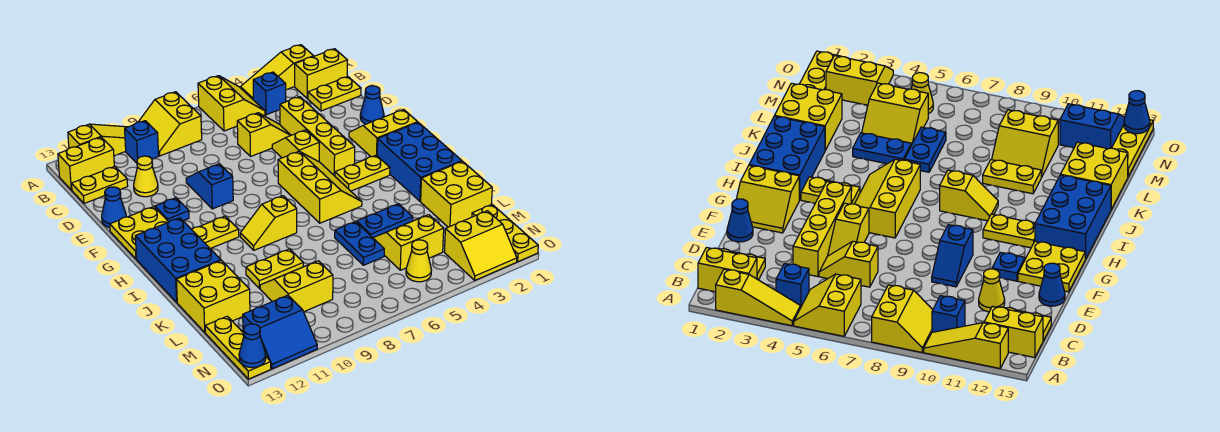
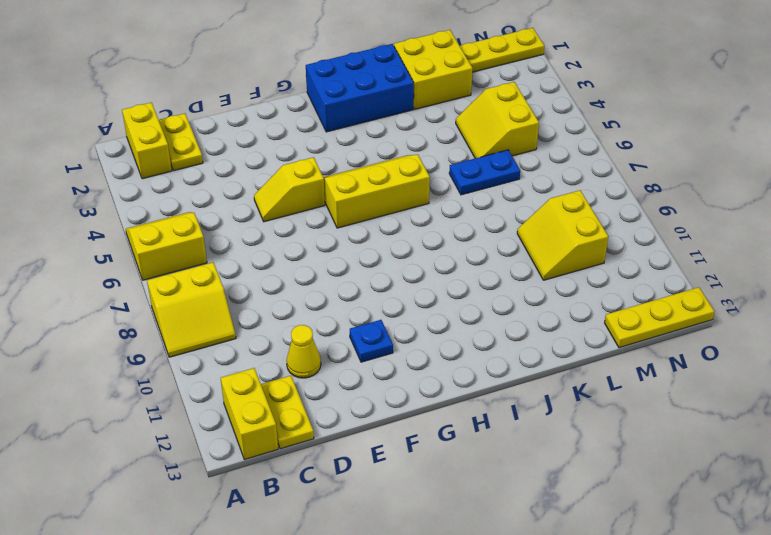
none -> yellow slope A2:A4 level 1 top 2
none -> yellow slope A10:A12 level 1 top 12
none -> blue brick B4 level 1
none -> blue brick B10 level 1

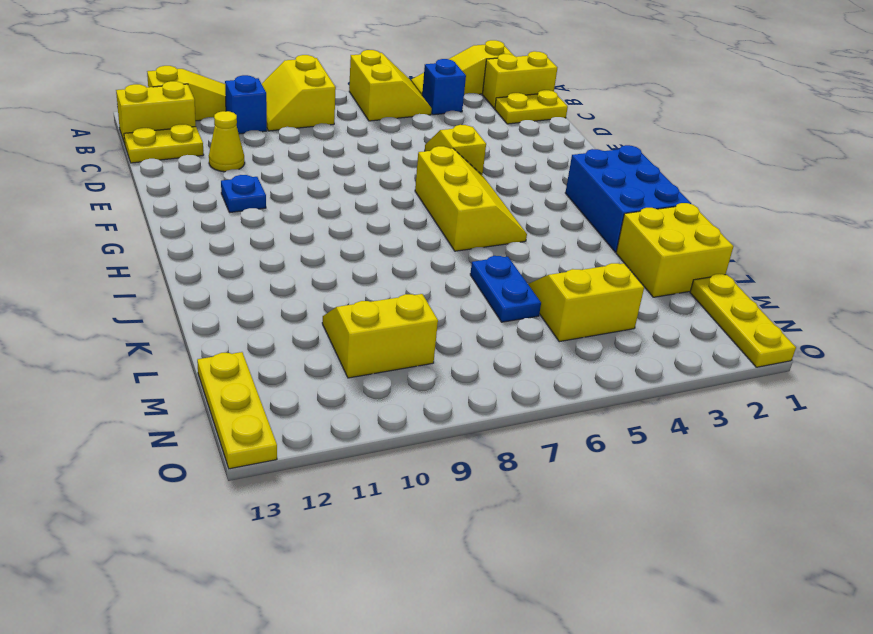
none -> yellow brick D4:G4 level 1
none -> yellow slope D5:D6 level 1 top 6
none -> blue cone E1 level 1
none -> blue slope E9:F9 level 1 top F

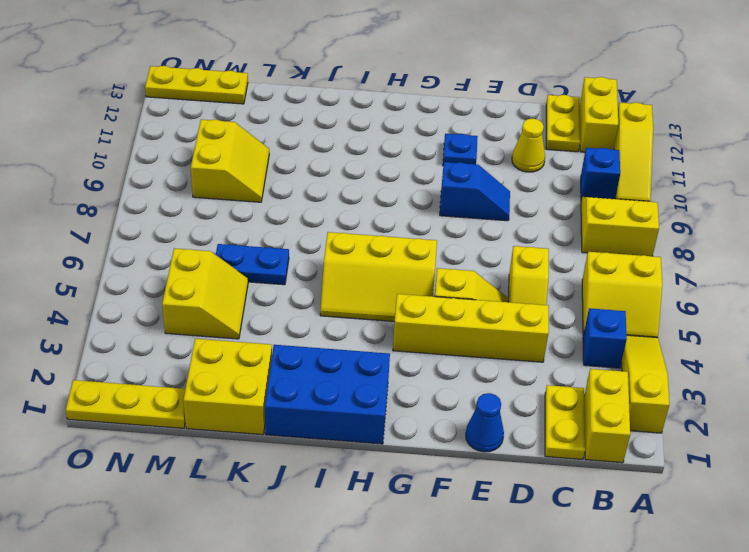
none -> blue cone E13 level 1
none -> yellow slope F1:G2 level 1 top G
none -> yellow plate F12:G13 level 1
none -> yellow plate H3:H4 level 1

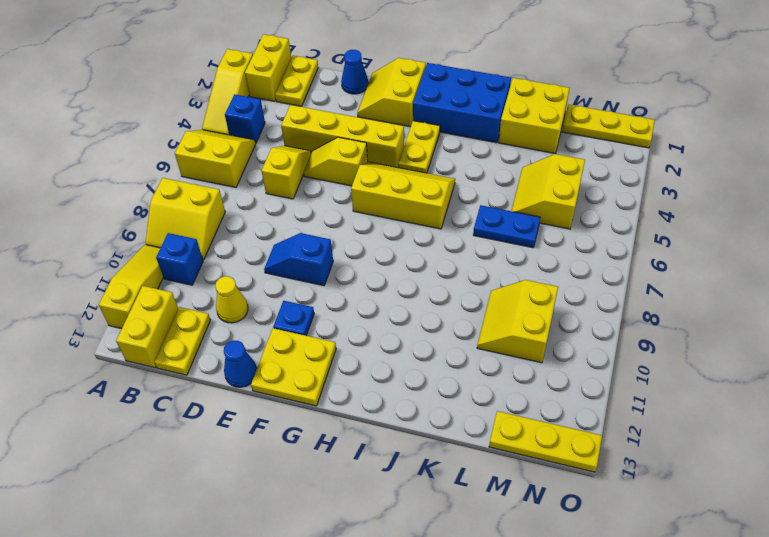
none -> yellow plate H10:H11 level 1
none -> blue brick H12:J13 level 1
none -> yellow slope I8:I9 level 1 top 8
none -> blue plate K4:K5 level 1

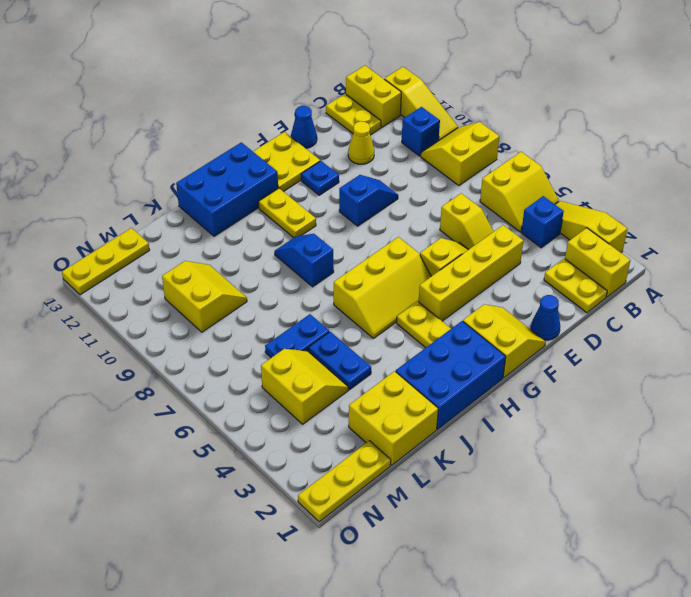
blue slope I8:I9 level 1 top 8 -> yellow slope I8:I9 level 1 top 8
none -> yellow plate K9:K10 level 1
none -> yellow brick K12:L13 level 1
none -> yellow slope N2:O3 level 1 top N
none -> yellow cone N5 level 1

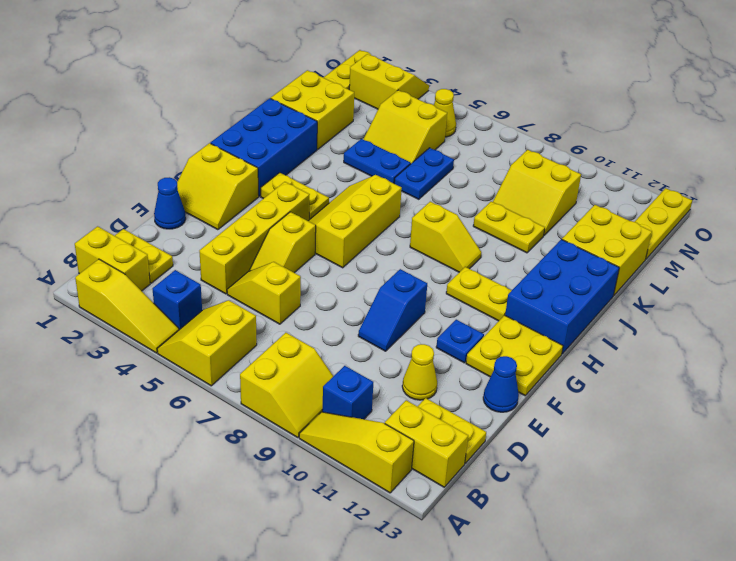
none -> blue slope N11:O12 level 1 top N
none -> blue cone O13 level 2

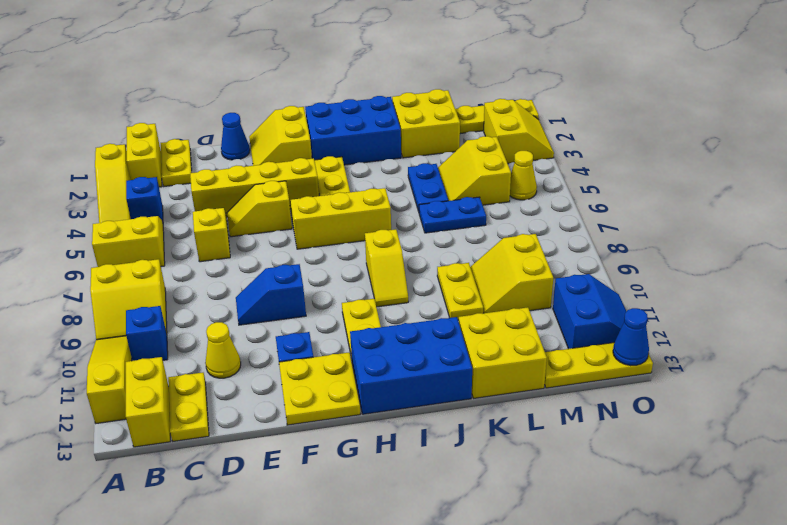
none -> blue cone E13 level 1

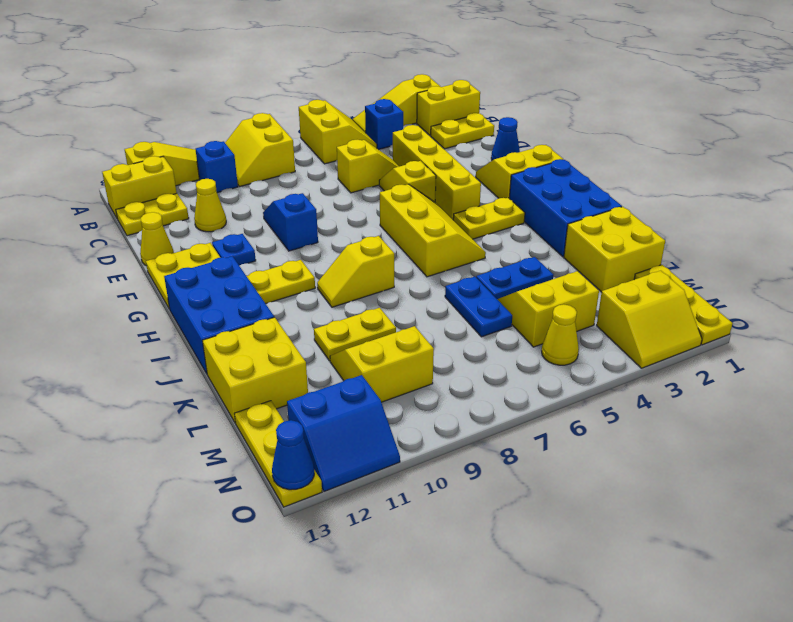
yellow cone E13 level 1 -> blue cone E13 level 1

